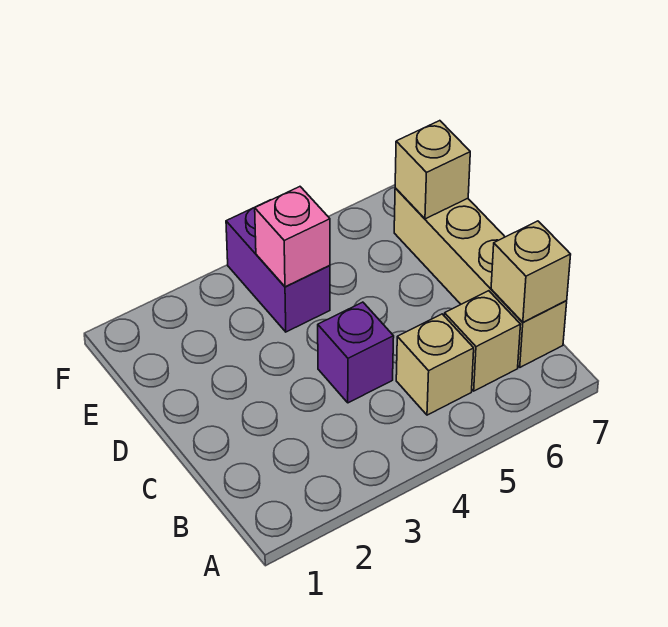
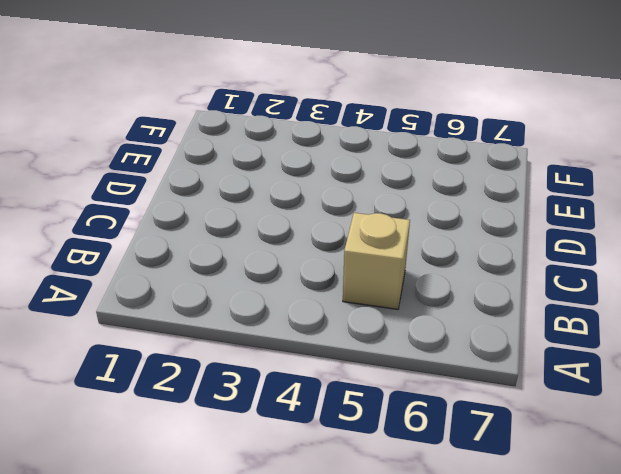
none -> tan brick B6 level 1
none -> tan brick B7:E7 level 1

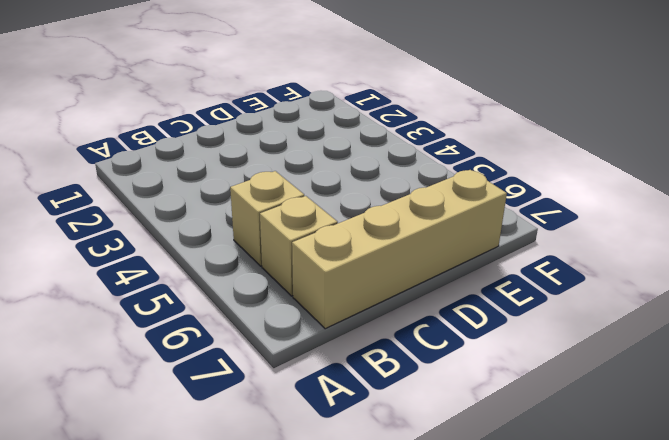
none -> purple brick C4 level 1
none -> purple brick E4:F4 level 1

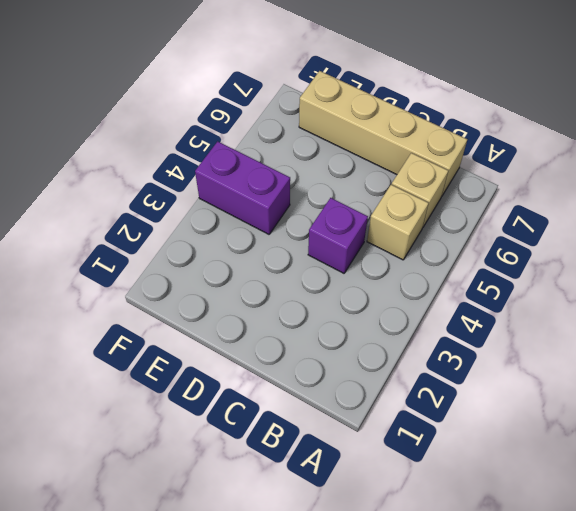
none -> tan brick B7 level 2
none -> pink brick E4 level 2

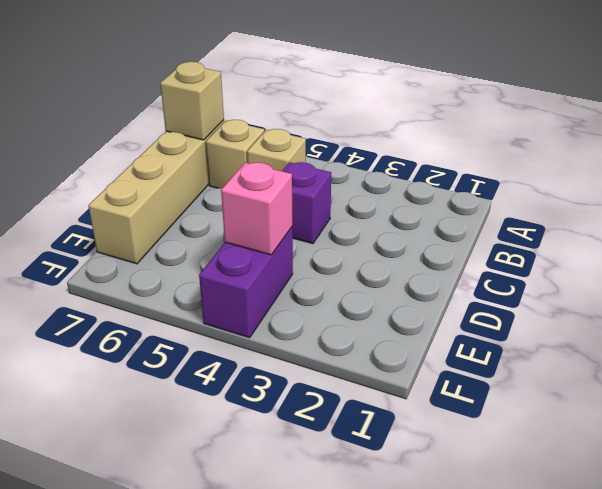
none -> tan brick E7 level 2

